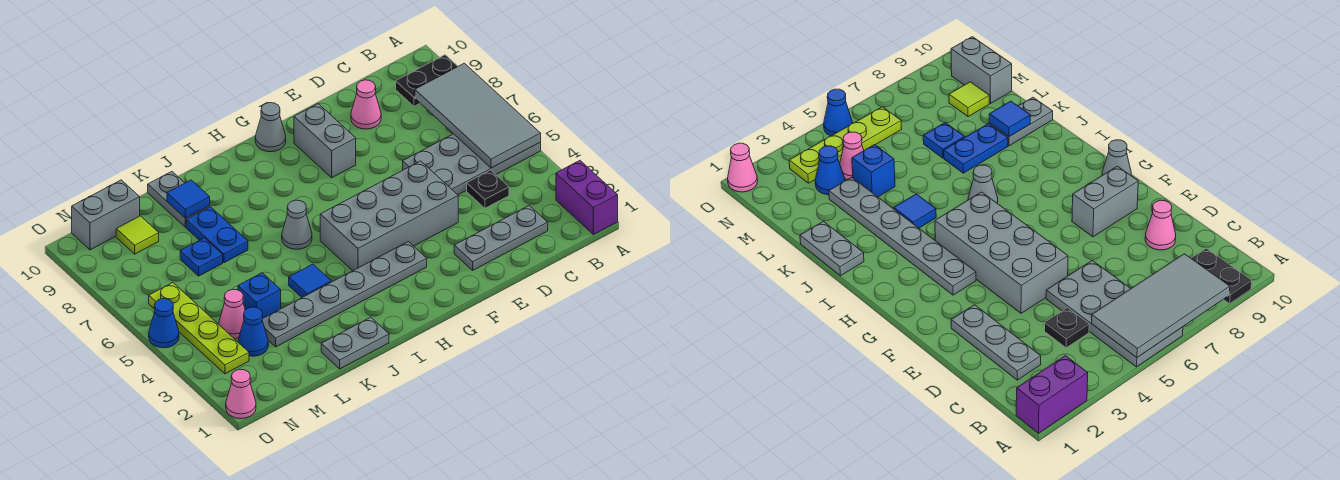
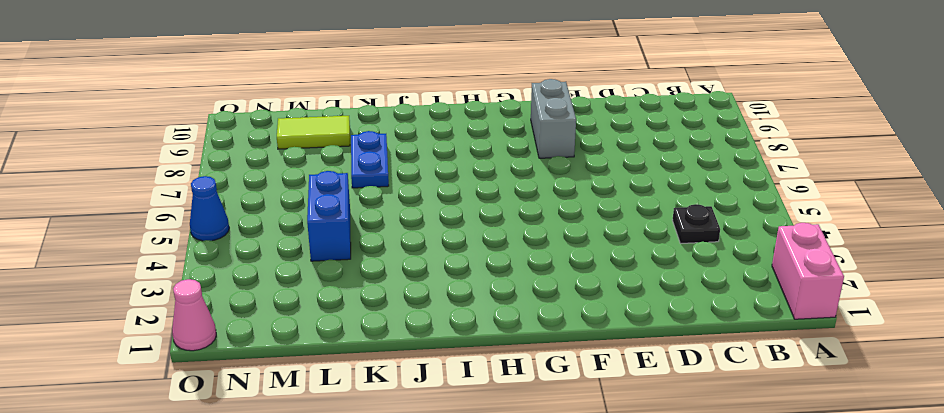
pink brick A1:A2 level 1 -> purple brick A1:A2 level 1
blue brick L4:L5 level 1 -> blue brick L4 level 1
lime tile L9:M9 level 1 -> lime tile M9 level 1
none -> grey plate A5:D6 level 1
none -> black plate A9:B9 level 1
none -> grey plate C2:E2 level 1

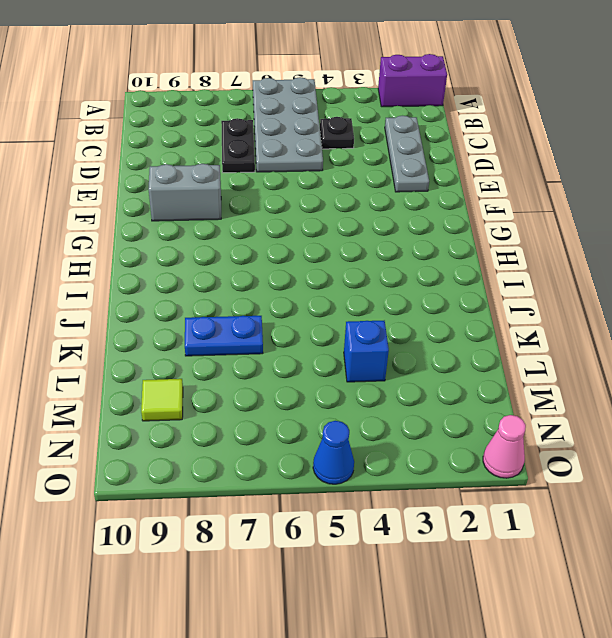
black plate C7:D7 level 1 -> black plate A9:B9 level 1
none -> pink cone D9 level 1
none -> grey brick E4:H5 level 1
none -> grey plate G3:L3 level 1

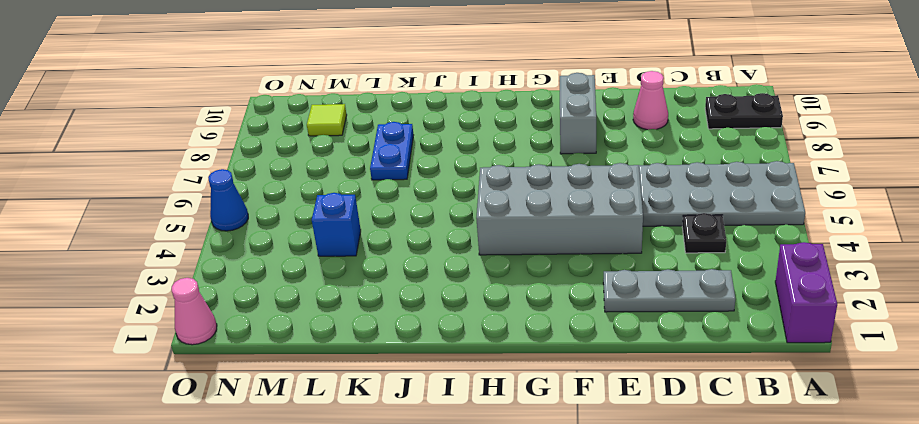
none -> grey plate G3:L3 level 1
none -> grey cone G10 level 1
none -> grey cone I6 level 1

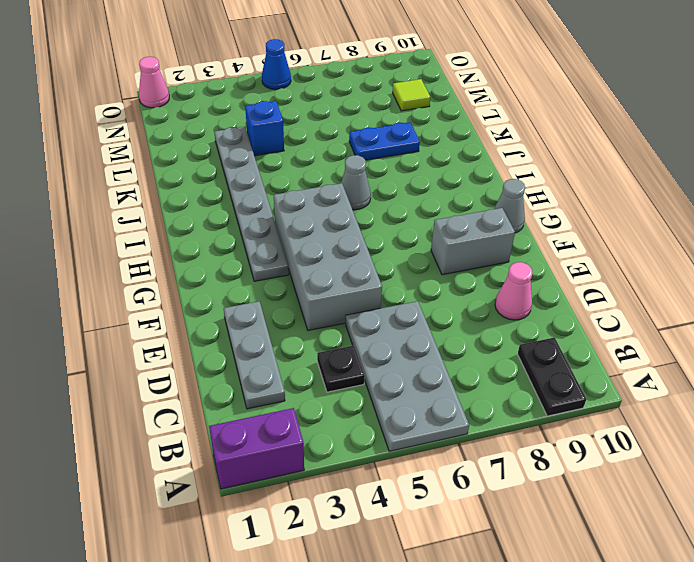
none -> grey plate J1:K1 level 1
none -> blue tile J4 level 1
none -> grey plate K9:K10 level 1

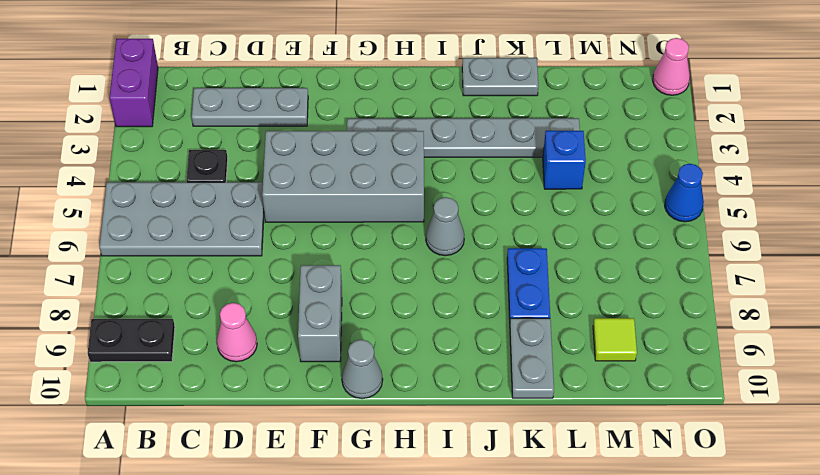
none -> blue tile J4 level 1
none -> blue plate L7 level 1
none -> blue cone M3 level 1

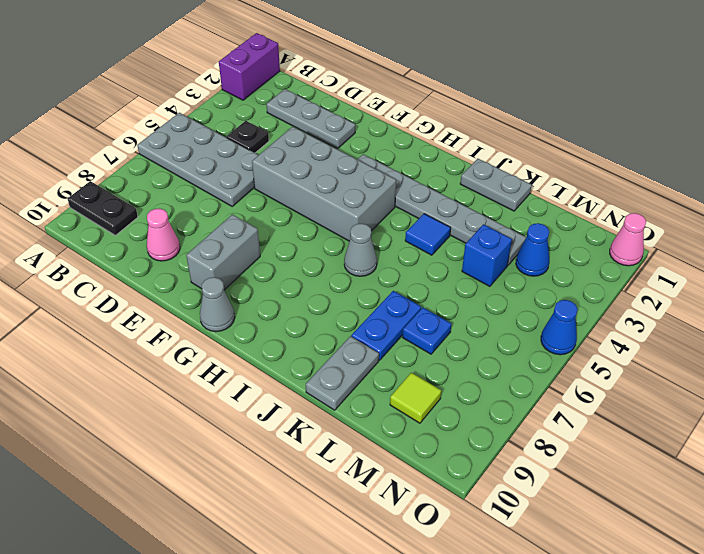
none -> pink cone M4 level 1
none -> grey brick M10:N10 level 1
none -> lime plate N3:N6 level 1

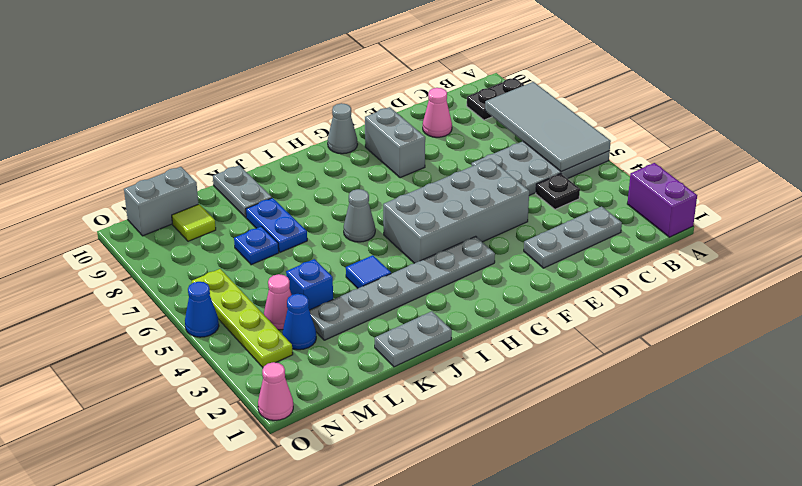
none -> blue tile K9 level 2

